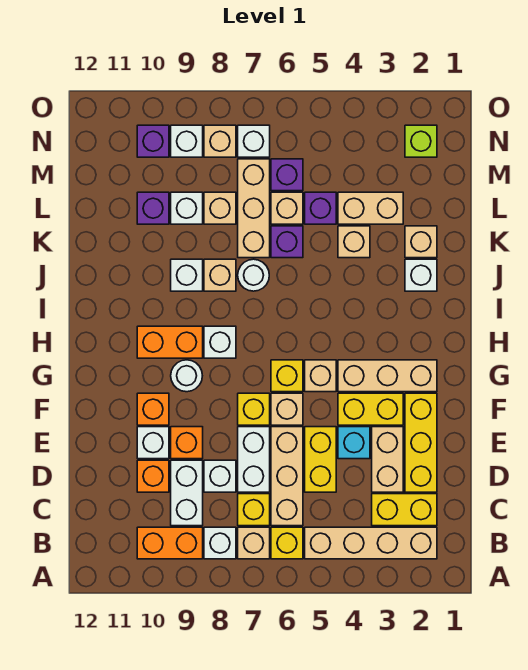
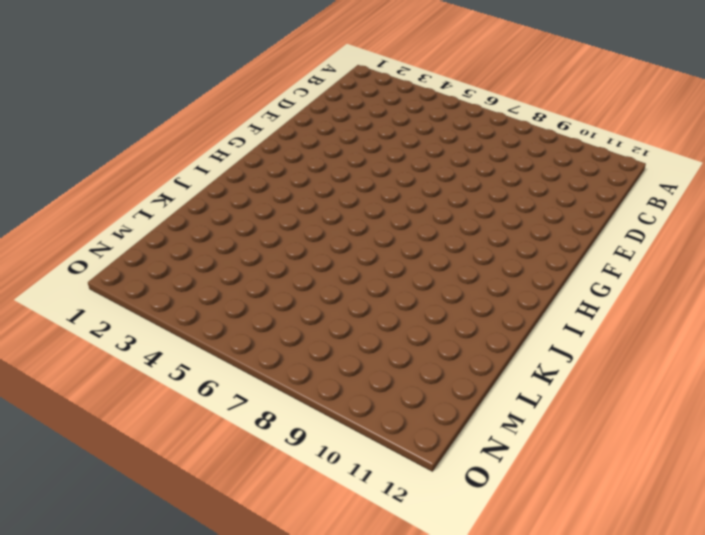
none -> tan brick B2:B5 level 1
none -> yellow brick B6 level 1
none -> tan brick B7 level 1
none -> white brick B8 level 1

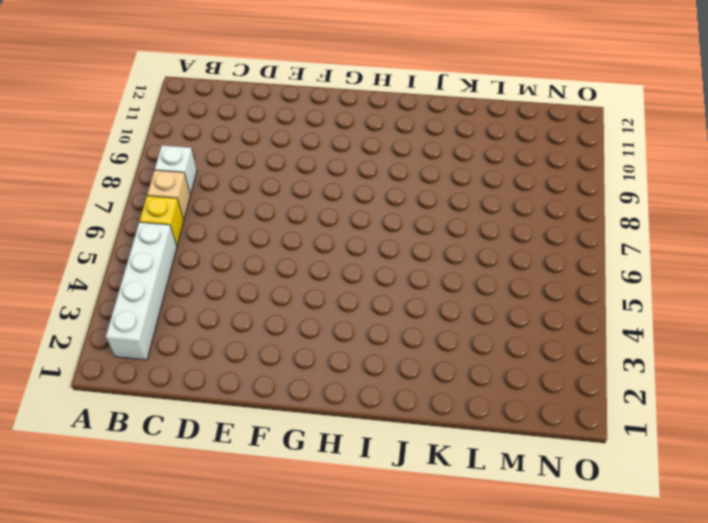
white brick B2:B5 level 1 -> tan brick B2:B5 level 1
none -> orange brick B9:B10 level 1
none -> yellow brick C2:C3 level 1
none -> tan brick C6:E6 level 1
none -> yellow brick C7 level 1

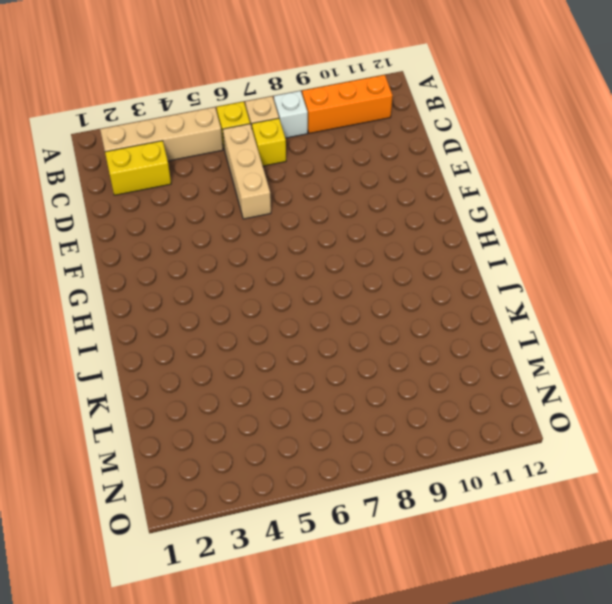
orange brick B9:B11 level 1 -> orange brick B9:B10 level 1
none -> white brick C9:D9 level 1
none -> yellow brick D2:F2 level 1
none -> tan brick D3:E3 level 1
none -> yellow brick D5:E5 level 1

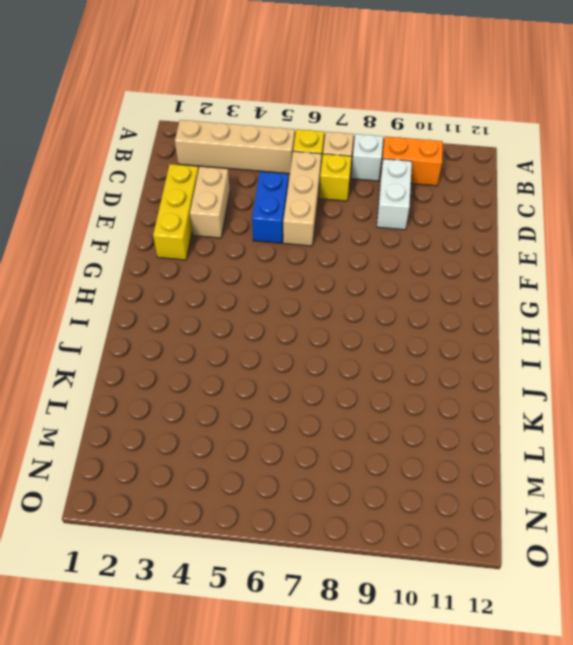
blue brick D5:E5 level 1 -> yellow brick D5:E5 level 1
none -> yellow brick C2:C3 level 1
none -> white brick D7:E7 level 1
none -> white brick D8 level 1
none -> orange brick D10 level 1

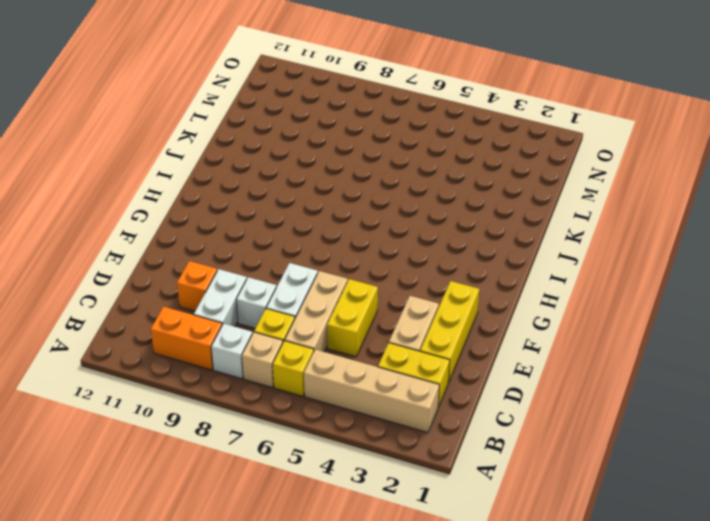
none -> cyan brick E4 level 1
none -> orange brick E9 level 1
none -> white brick E10 level 1
none -> yellow brick F3:F4 level 1

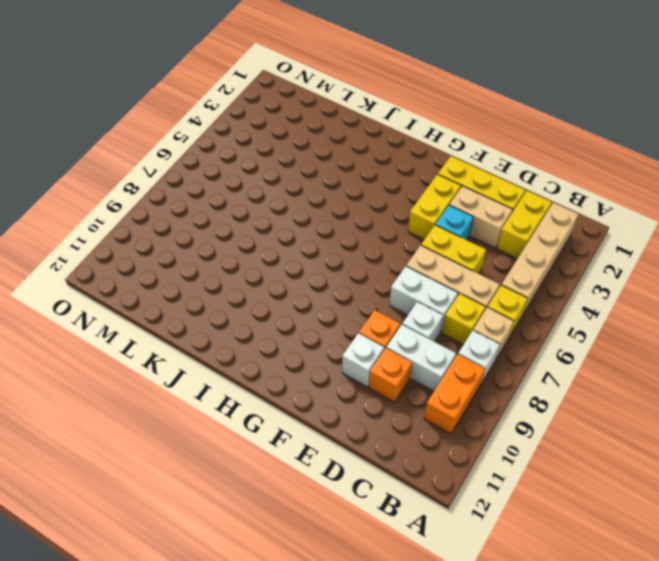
none -> tan brick F6 level 1
none -> yellow brick F7 level 1
none -> orange brick F10 level 1
none -> tan brick G2:G4 level 1

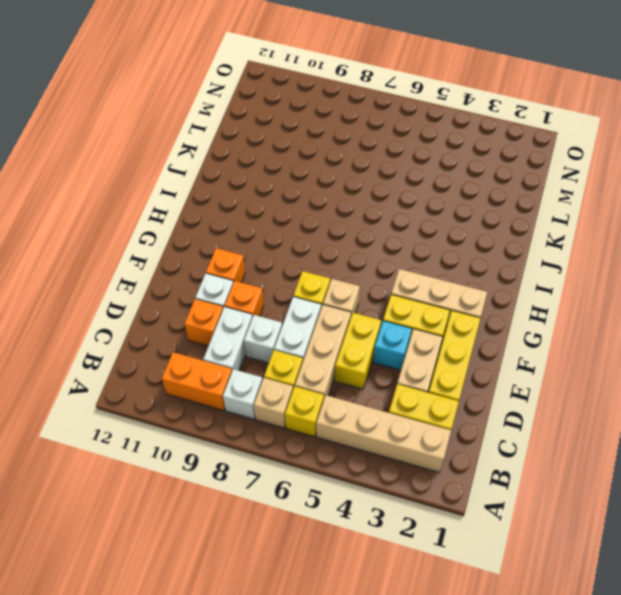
none -> tan brick G5 level 1
none -> yellow brick G6 level 1
none -> white round brick G9 level 1
none -> white brick H8 level 1

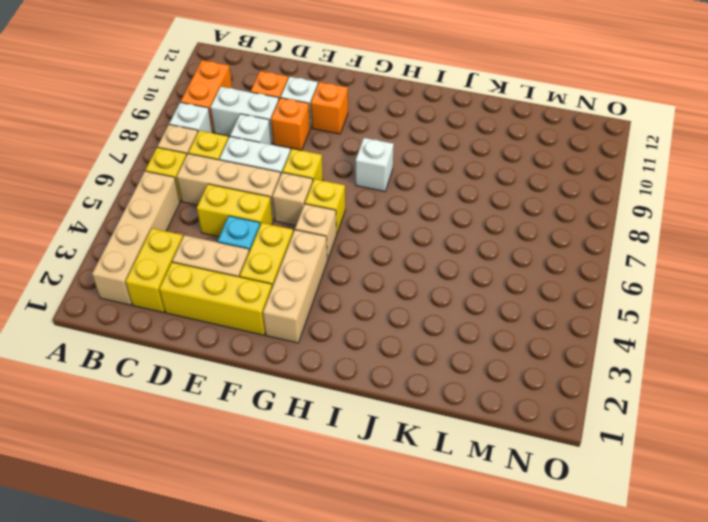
none -> white round brick G9 level 1
none -> orange brick H9:H10 level 1
none -> white brick J2 level 1
none -> white round brick J7 level 1

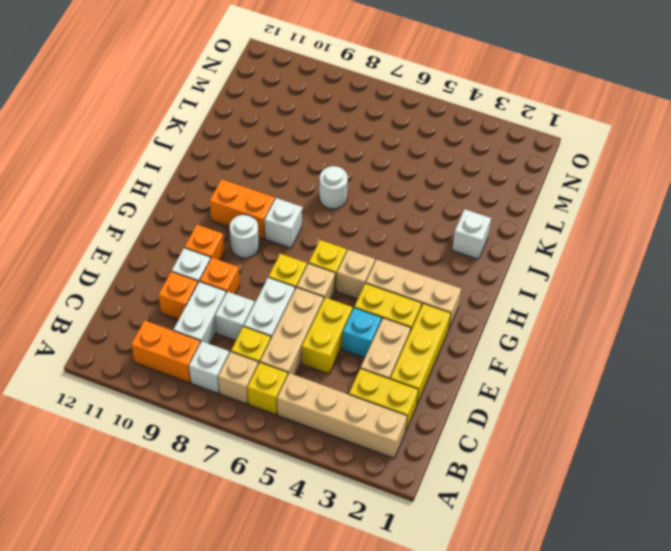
none -> tan brick J8 level 1
none -> white brick J9 level 1
none -> tan brick K2 level 1
none -> tan brick K4 level 1

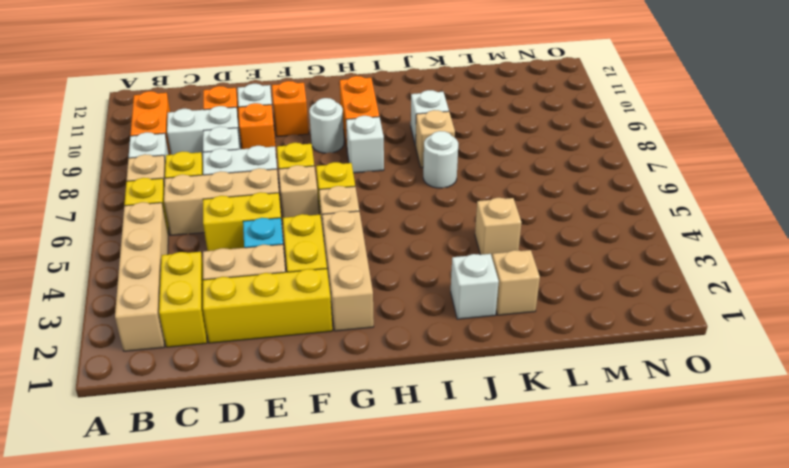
none -> purple brick K6 level 1
none -> tan brick K7:M7 level 1
none -> tan brick L3:L4 level 1
none -> purple brick L5 level 1

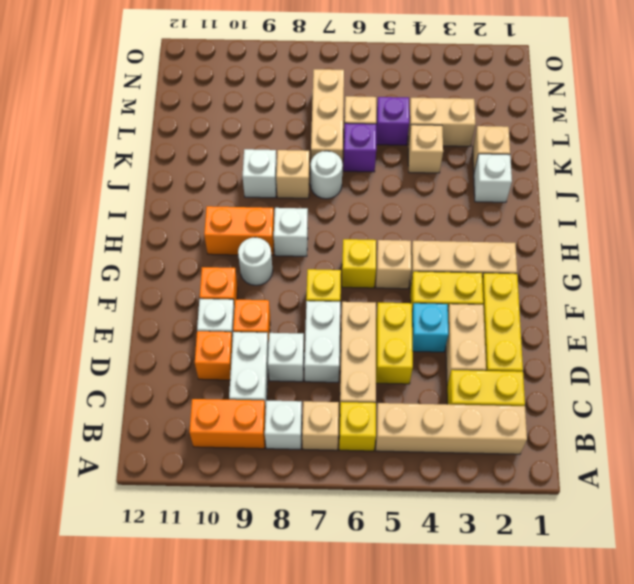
none -> yellow brick C7 level 1
none -> tan brick F6 level 1
none -> tan brick L8 level 1
none -> white brick L9 level 1

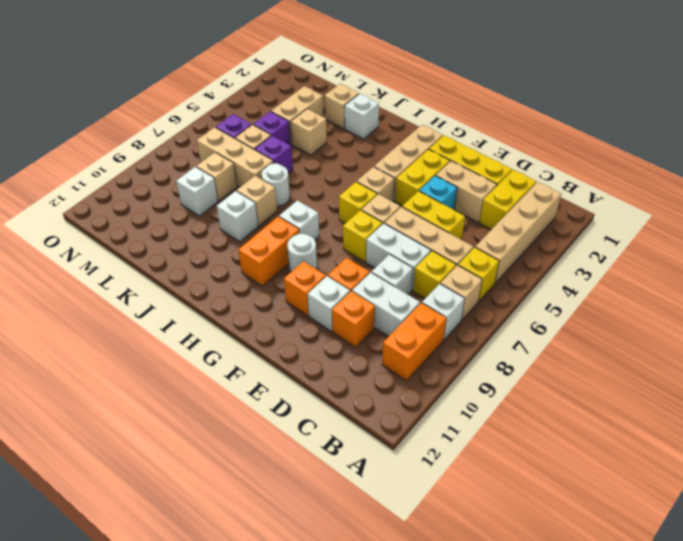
none -> purple brick L10 level 1
none -> lime brick N2 level 1
none -> white brick N7 level 1
none -> tan brick N8 level 1

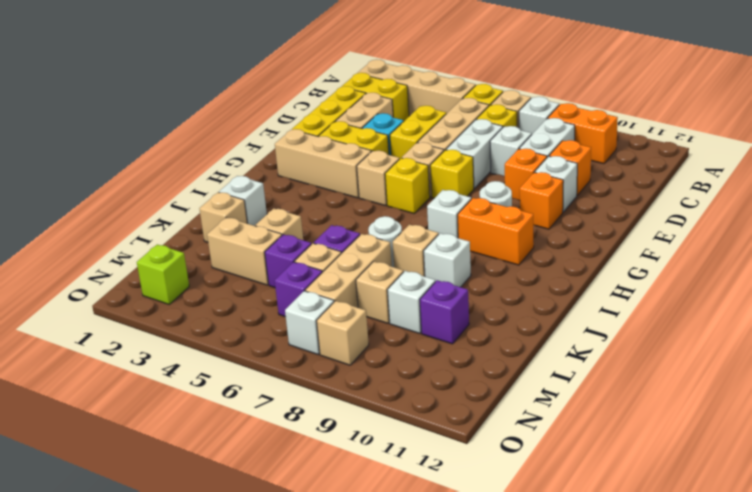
none -> white brick N9 level 1
none -> purple brick N10 level 1

